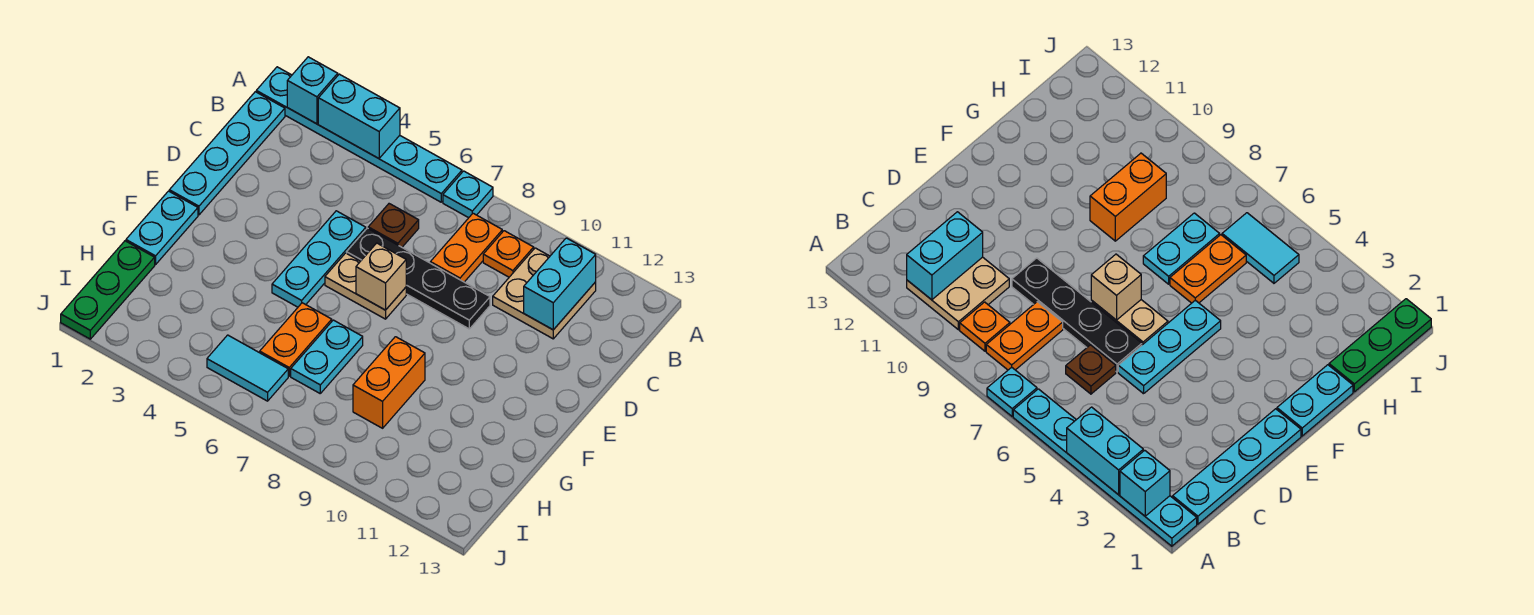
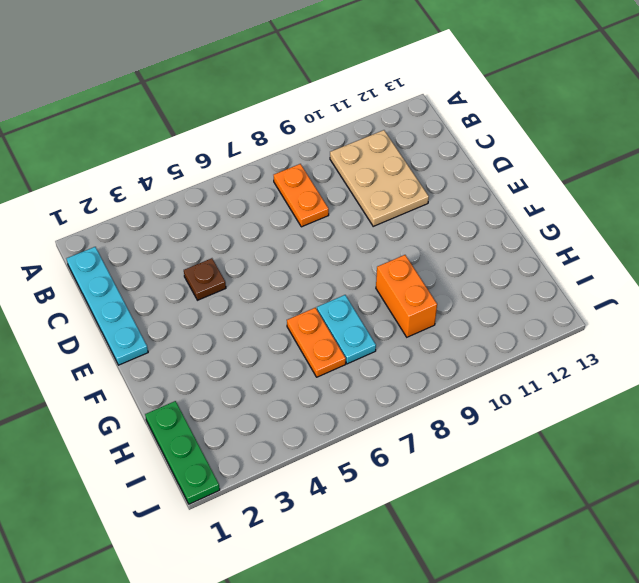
tan plate B10:D11 level 1 -> tan plate B10:C11 level 1
brown plate D4 level 1 -> brown plate C6 level 1
none -> cyan plate A1:A6 level 1
none -> cyan plate A7 level 1
none -> orange plate B9 level 1

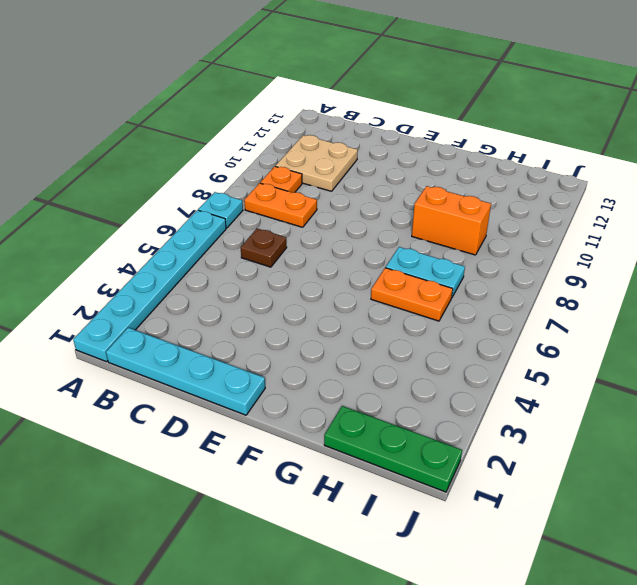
none -> cyan plate D5:F5 level 1
none -> black plate D6:D9 level 1
none -> tan plate E6:E7 level 1

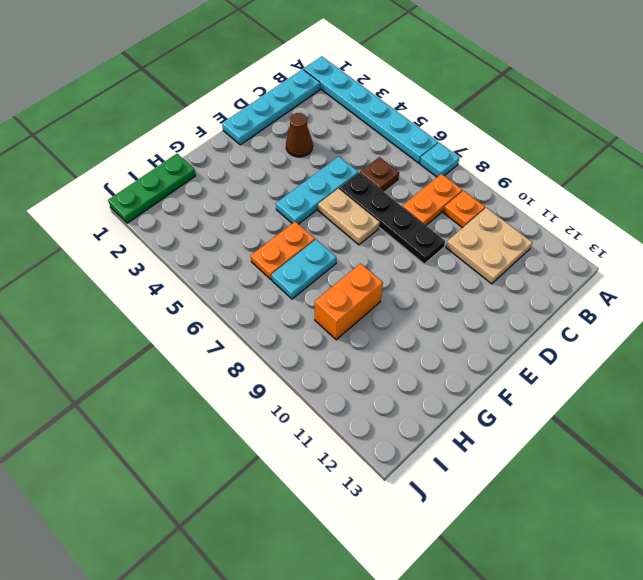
brown cone D3 level 1 -> none
none -> cyan plate F1:G1 level 1
none -> cyan tile I5:I6 level 1
none -> cyan brick A2 level 2

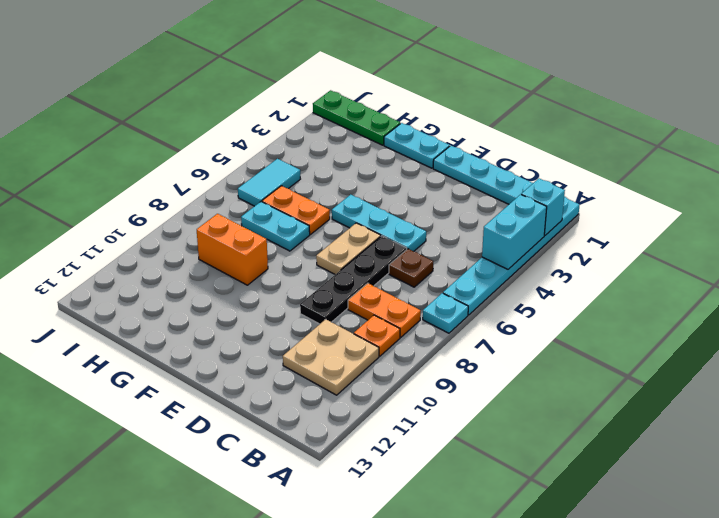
none -> cyan brick B11:C11 level 2
none -> tan brick E7 level 2

